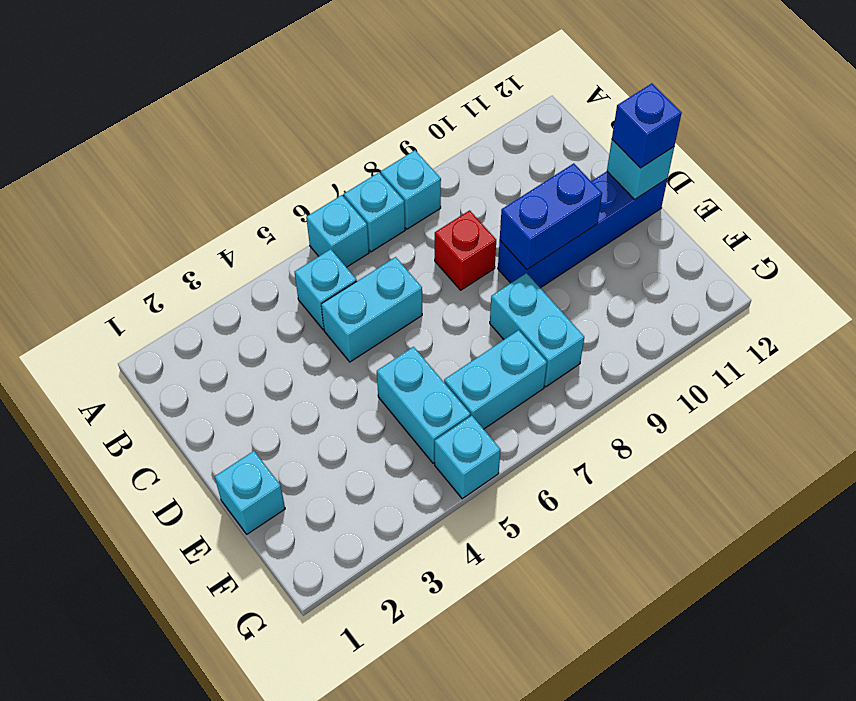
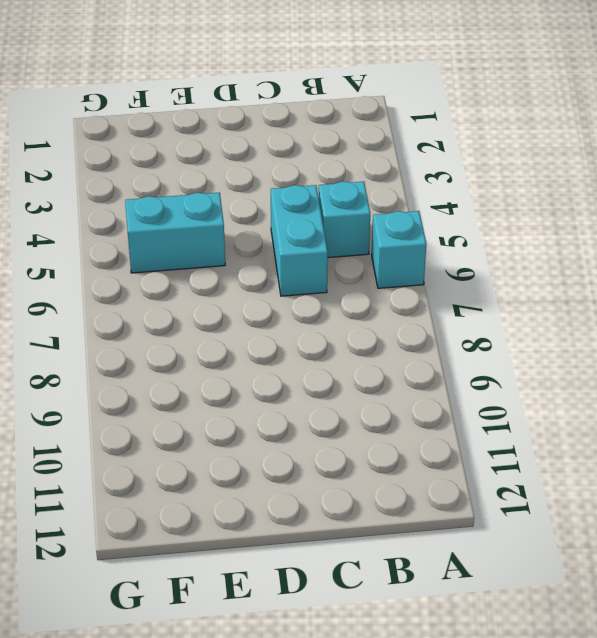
none -> cyan brick A7 level 1
none -> cyan brick A8 level 1
none -> red brick C8 level 1

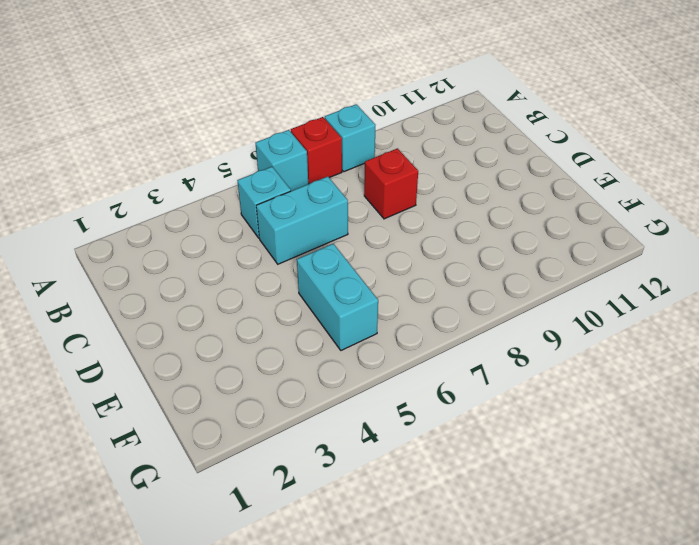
red brick A7 level 1 -> cyan brick A7 level 1
none -> blue brick D9:D12 level 1
none -> cyan brick E1 level 1
none -> cyan brick E8:F8 level 1

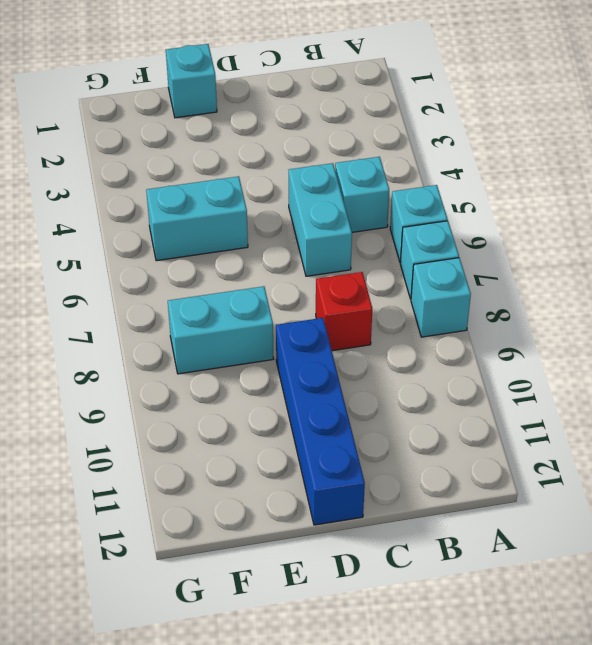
none -> cyan brick F6:F7 level 1
none -> cyan brick G5 level 1
none -> blue brick D9:D10 level 2

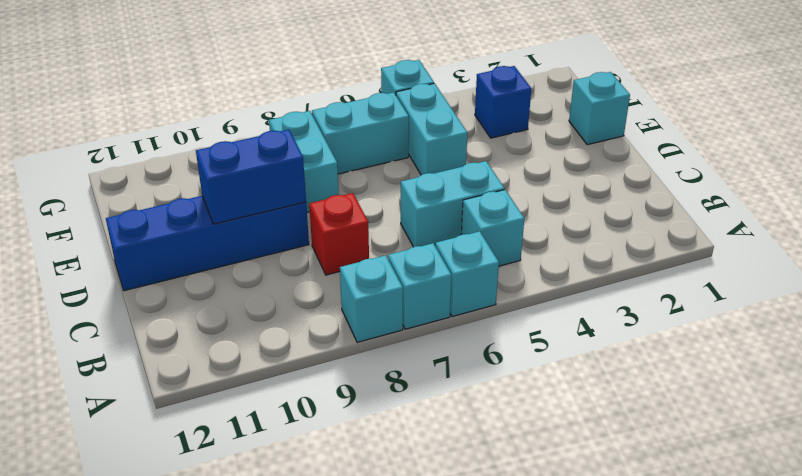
blue brick F3 level 1 -> blue brick D12 level 3
none -> cyan brick D12 level 2

